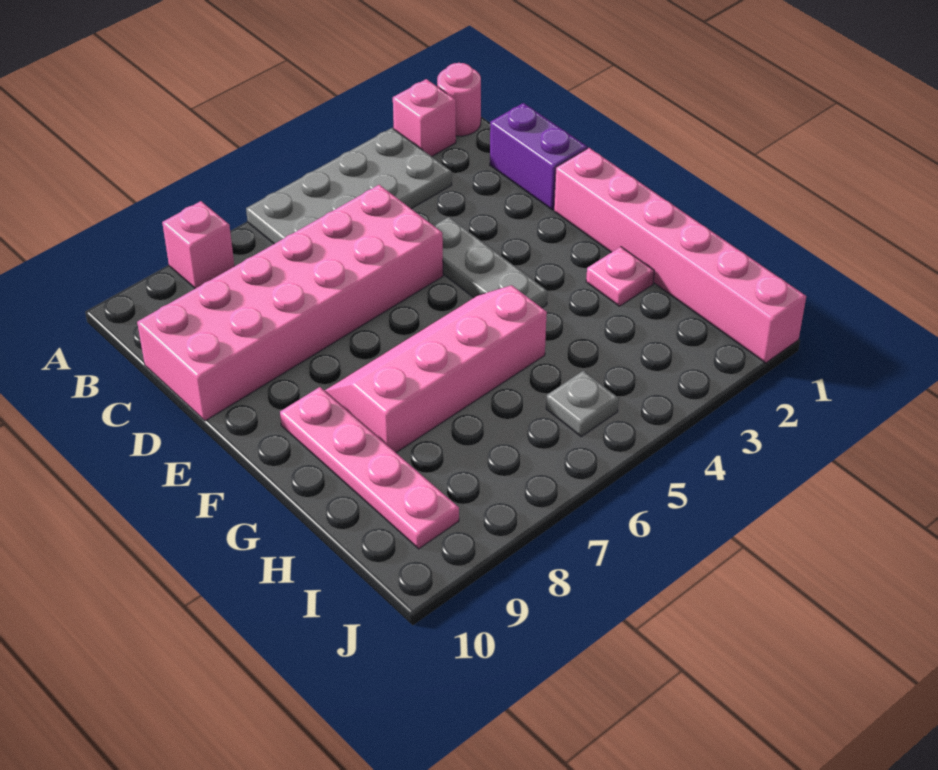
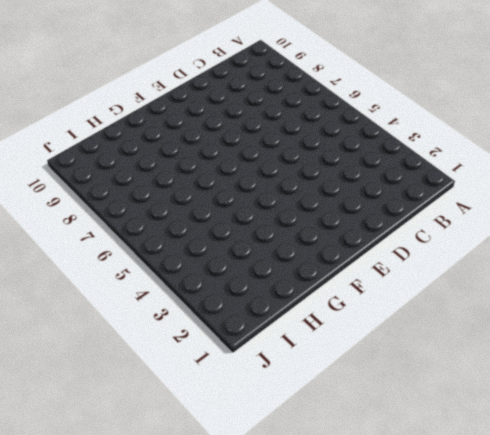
none -> pink round brick A1 level 1
none -> pink brick A2 level 1
none -> grey plate A3:B6 level 1

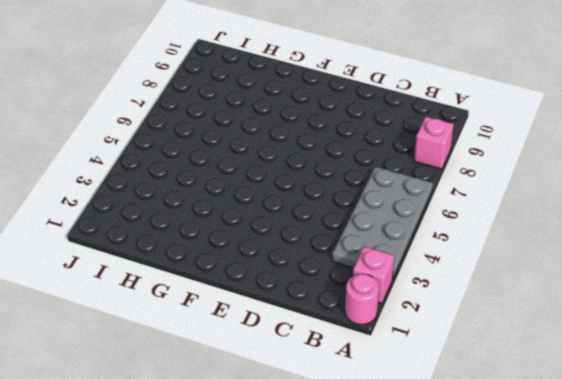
none -> purple brick C1:D1 level 1
none -> pink brick C5:D10 level 1
none -> grey plate D4:F4 level 1

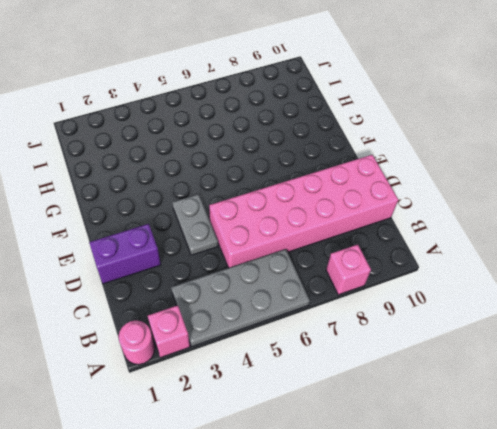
purple brick D1:D2 level 1 -> purple brick C1:D1 level 1
grey plate D4:E4 level 1 -> grey plate D4:F4 level 1
none -> pink brick E1:J1 level 1
none -> pink slope F5:G8 level 1 top G
none -> pink plate F9:I9 level 1

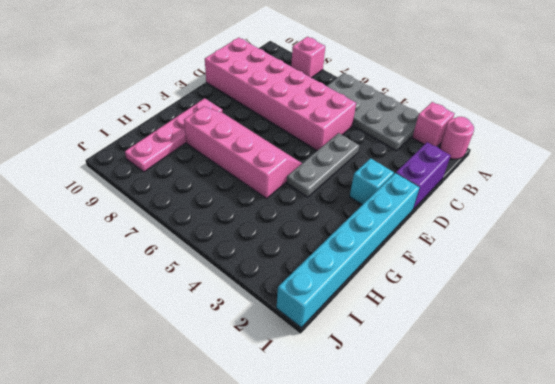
cyan brick E1:J1 level 1 -> pink brick E1:J1 level 1
cyan brick E2 level 1 -> none
none -> pink plate G2 level 1
none -> grey plate I5 level 1

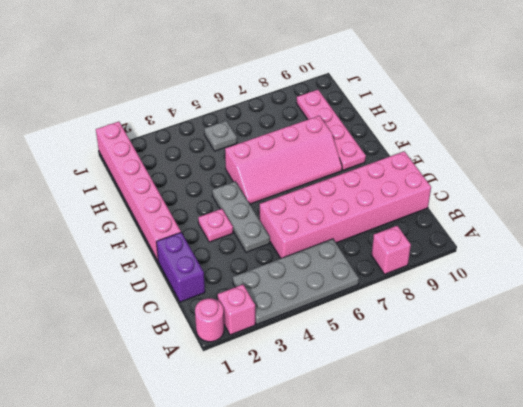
pink plate E3 level 1 -> pink plate G2 level 1

